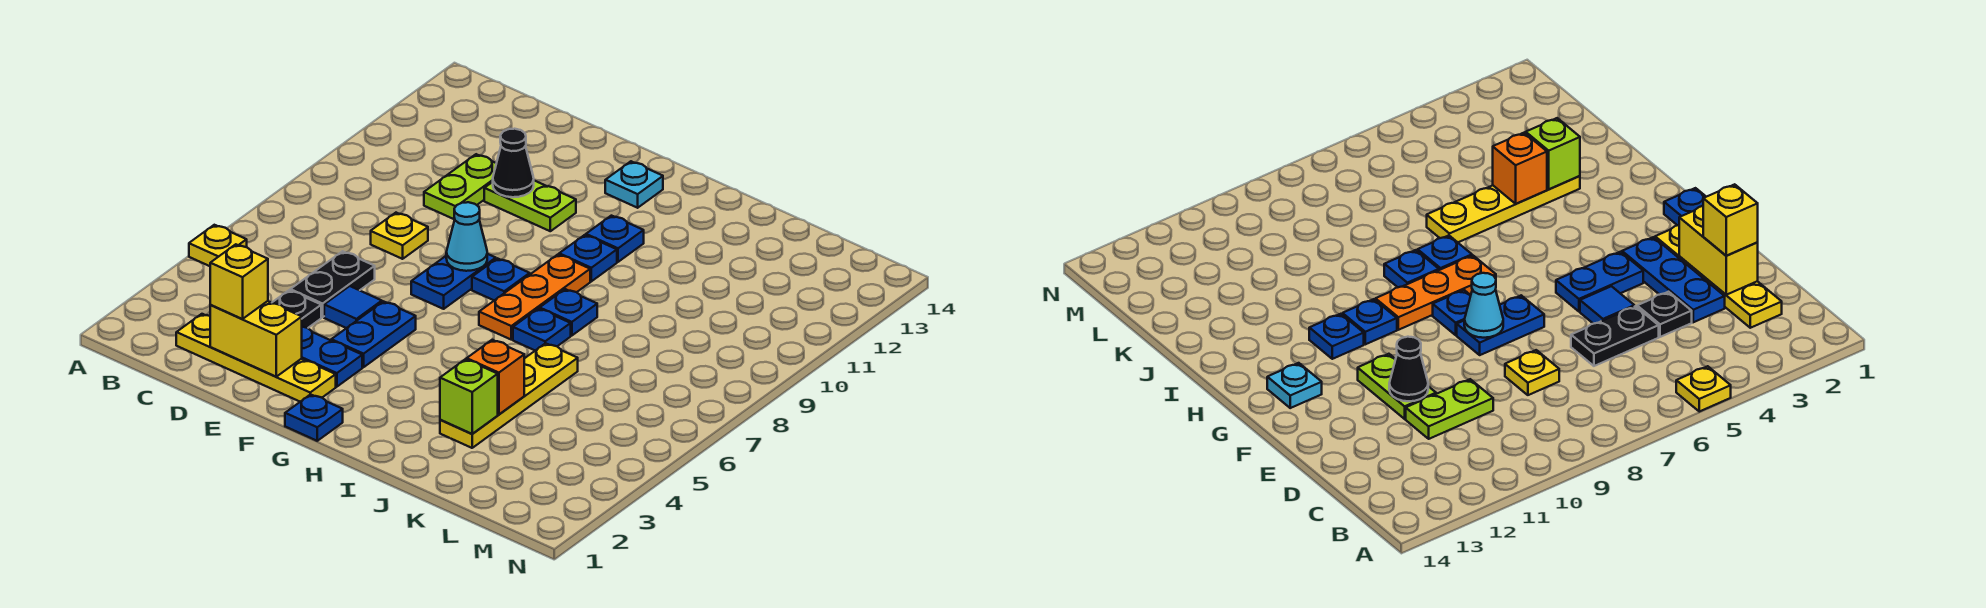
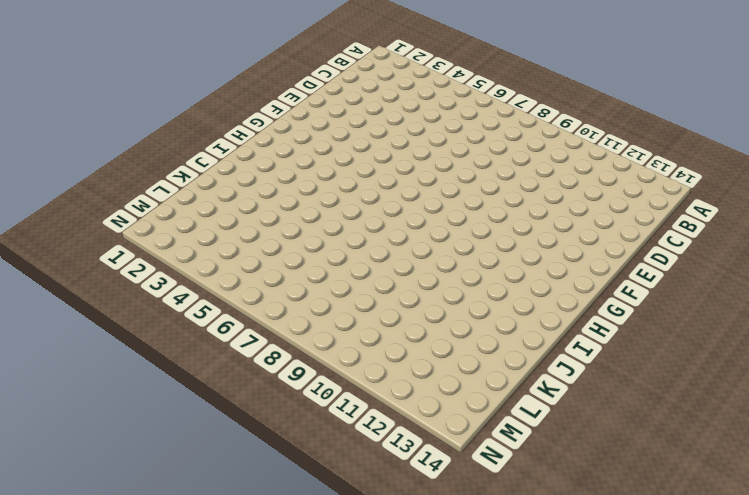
none -> yellow plate A5 level 1
none -> yellow plate C2:F2 level 1
none -> blue plate D3:F3 level 1

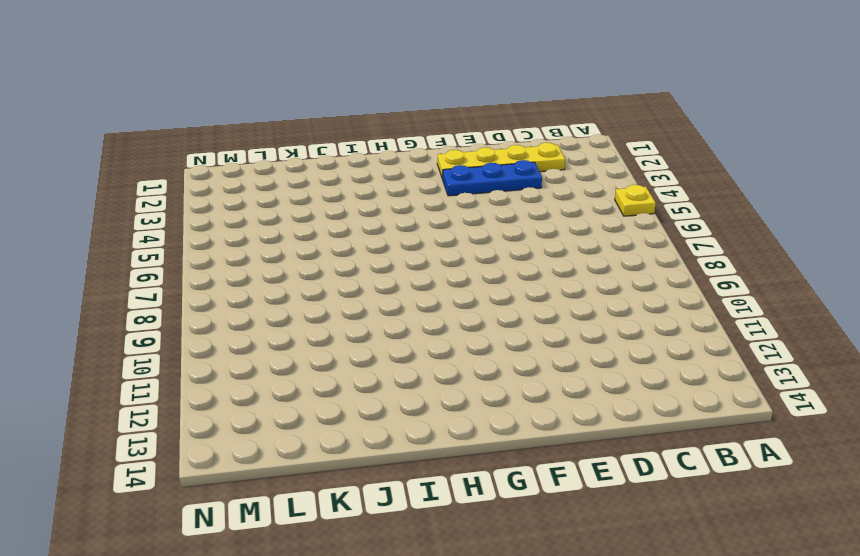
none -> black plate D4 level 1
none -> black plate D5:D6 level 1
none -> yellow plate D8 level 1

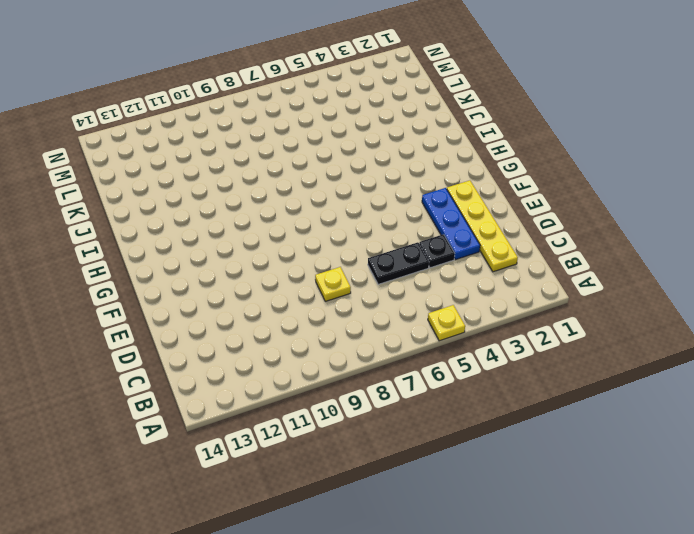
none -> lime plate D10:D11 level 1
none -> blue tile E5 level 1
none -> lime plate E11:F11 level 1

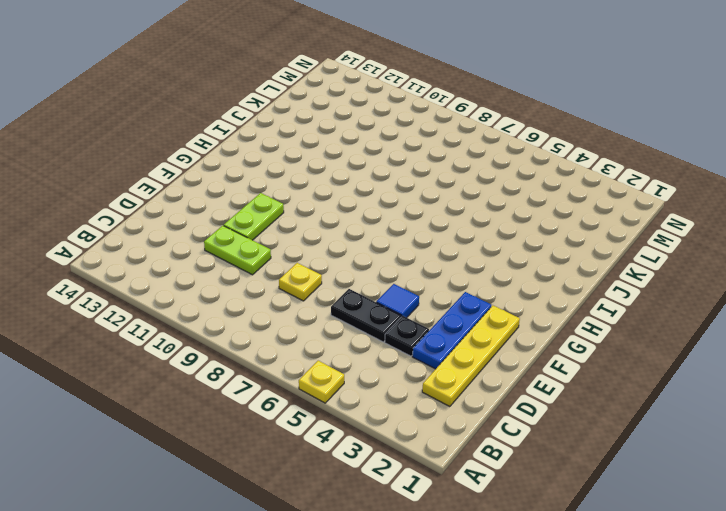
none -> blue plate F4:F5 level 1
none -> blue plate F7:F8 level 1
none -> blue plate G1 level 1

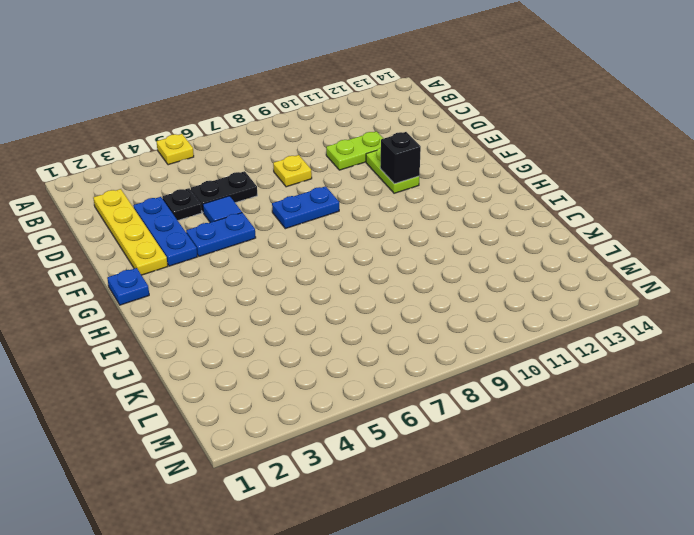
black brick F11 level 2 -> none
none -> blue plate G8 level 1
none -> cyan plate G13 level 1
none -> orange plate H7:H9 level 1

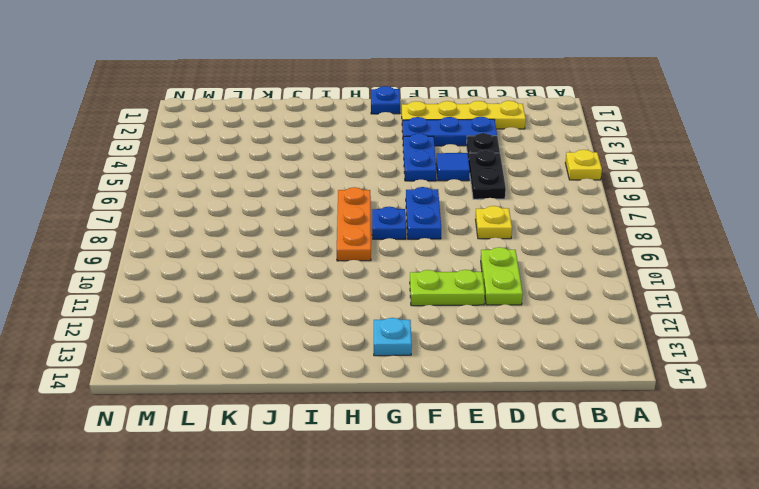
none -> blue plate H10 level 1
none -> blue plate H11 level 1
none -> blue plate I7 level 1

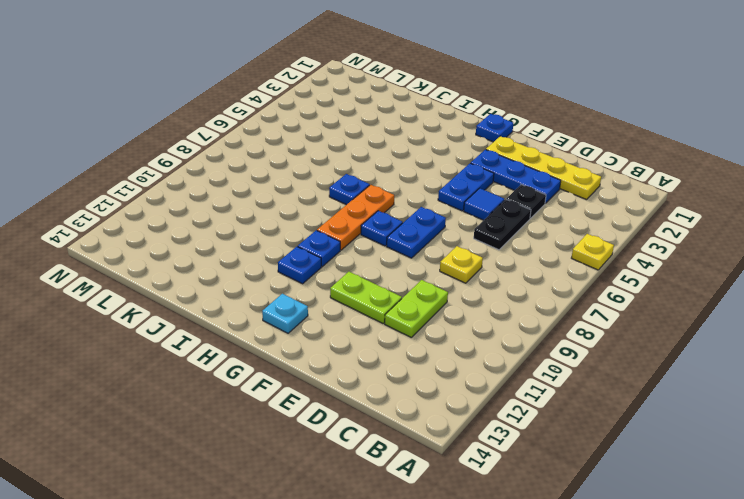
none -> blue plate I8 level 1
none -> yellow plate J3:J6 level 1
none -> yellow brick D2:E2 level 2

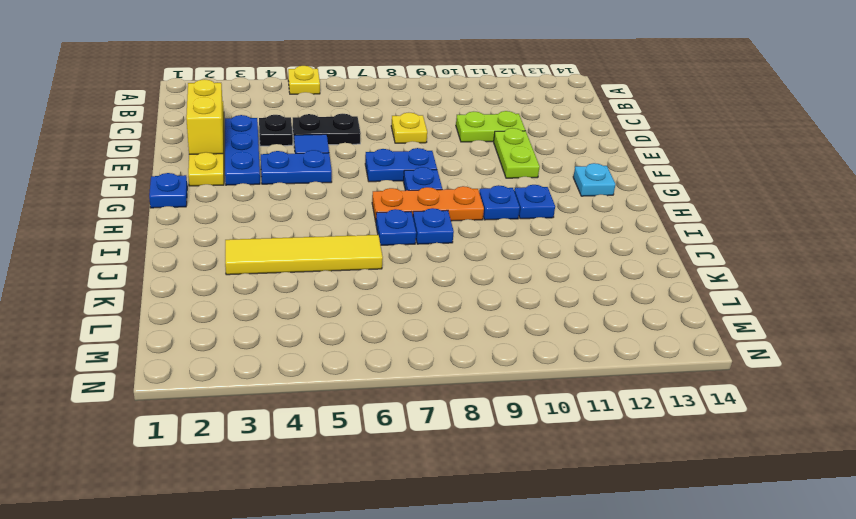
yellow tile J3:J6 level 1 -> yellow plate J3:J6 level 1
none -> black cone E11 level 2
none -> cyan cone F8 level 2
none -> lime brick J3 level 2

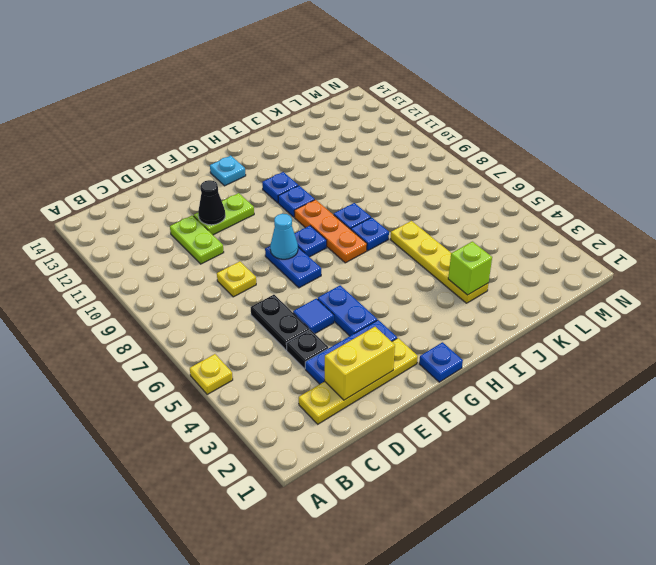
none -> orange brick J4 level 2
none -> yellow brick D2 level 3

